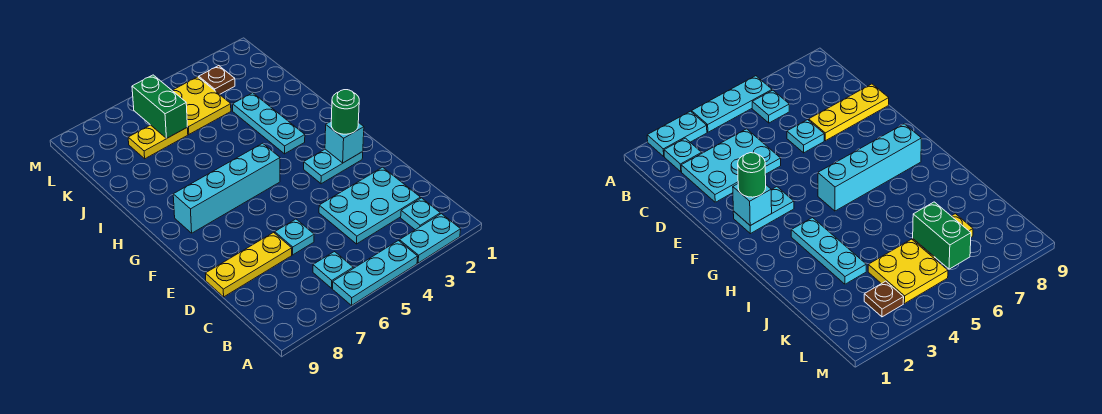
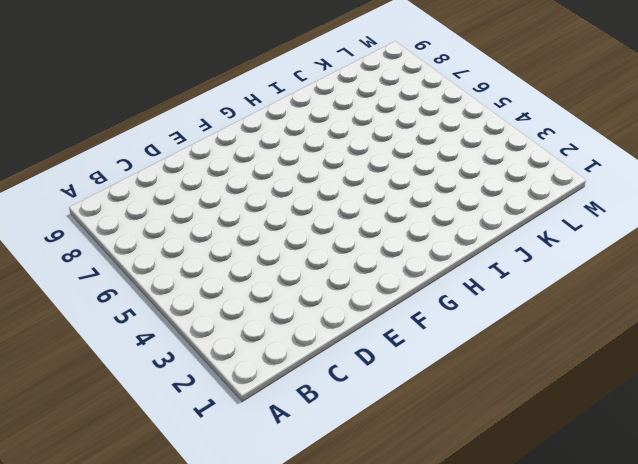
none -> cyan plate A2:A3 level 1
none -> cyan plate A4:A6 level 1
none -> cyan plate B2 level 1

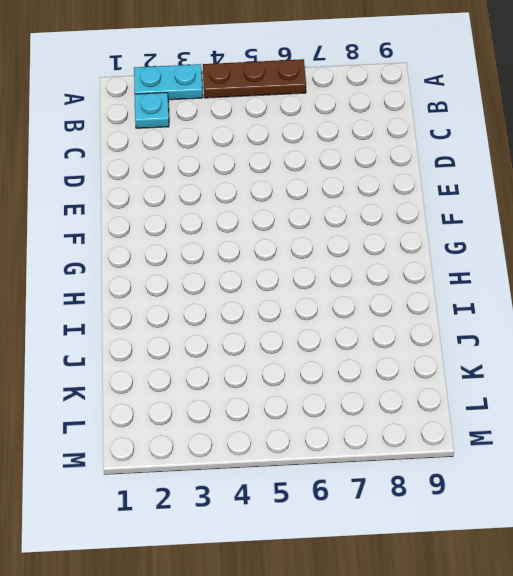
brown plate A4:A6 level 1 -> cyan plate A4:A6 level 1
none -> cyan plate B6 level 1
none -> cyan plate C2:D4 level 1
none -> cyan plate D6 level 1

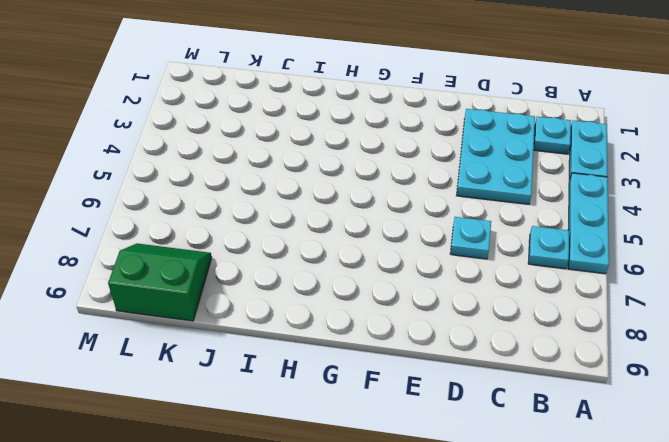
green slope K8:L9 level 1 top 9 -> none
none -> yellow plate D7:D9 level 1
none -> cyan plate F2:F3 level 1
none -> cyan brick G5:G8 level 1

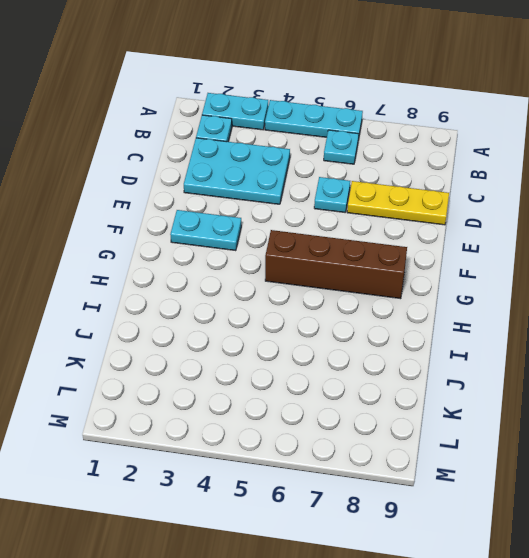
brown brick G5:G8 level 1 -> cyan brick G5:G8 level 1
none -> cyan plate H3:J3 level 1
none -> yellow plate K4:L5 level 1
none -> yellow plate K6:K7 level 1

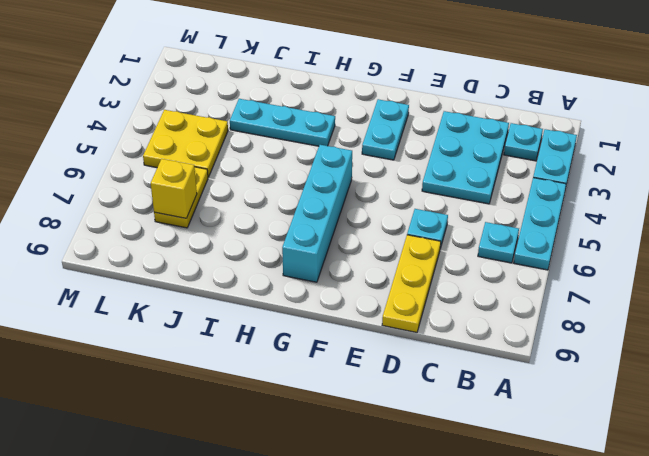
yellow brick K7 level 2 -> none
none -> brown plate L3 level 1
none -> cyan brick F2 level 2
none -> green brick K6:L6 level 2

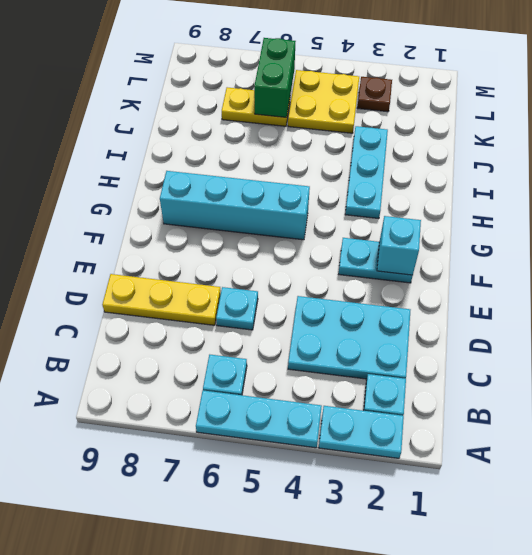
none -> green round brick F2 level 3

